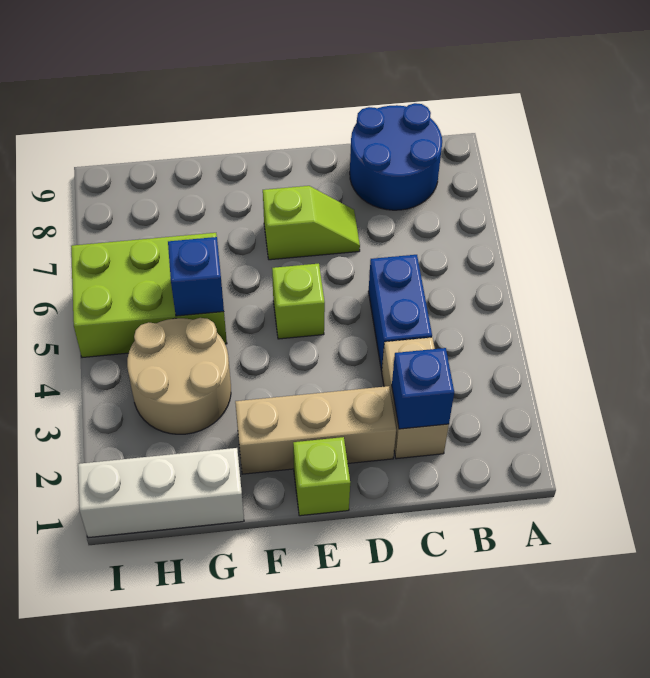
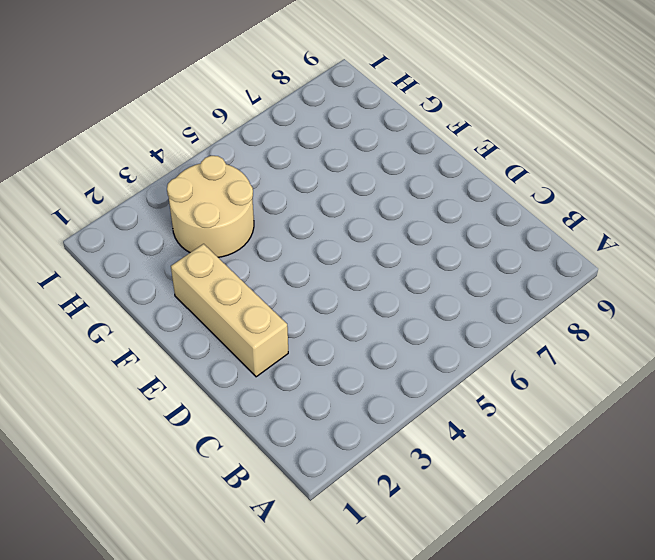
none -> blue round brick B8:C9 level 1
none -> tan brick C2:C3 level 1
none -> blue brick C4:C5 level 1

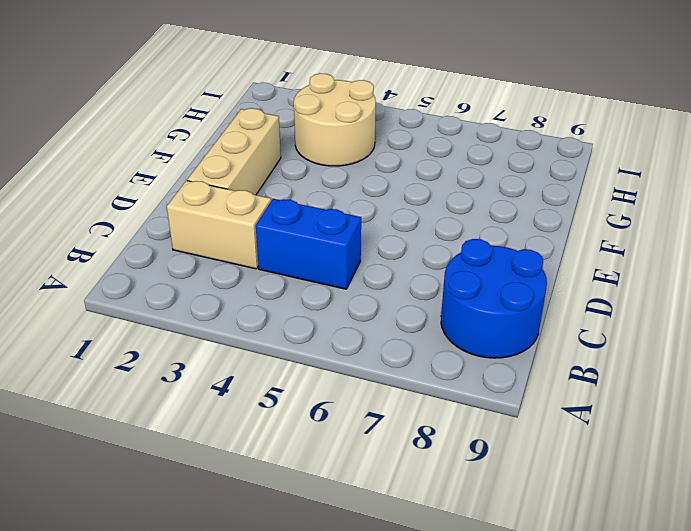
none -> lime slope D7:E7 level 1 top E
none -> lime brick E1 level 1
none -> lime brick E5 level 1

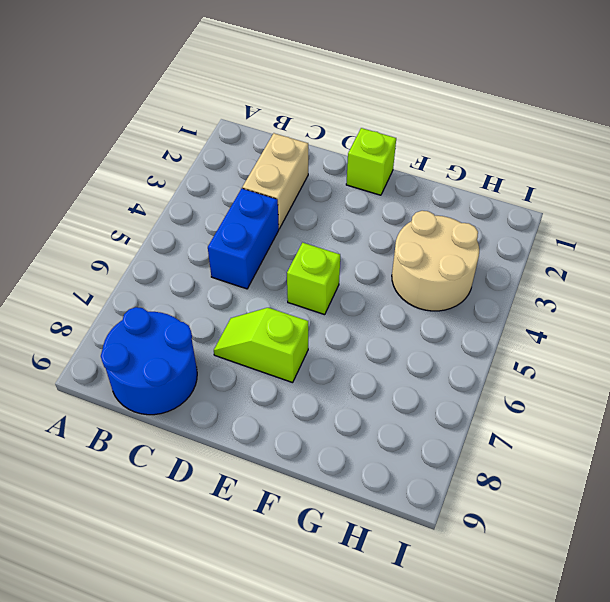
none -> tan brick D2:F2 level 1
none -> white brick G1:I1 level 1
none -> lime brick G5:I6 level 1

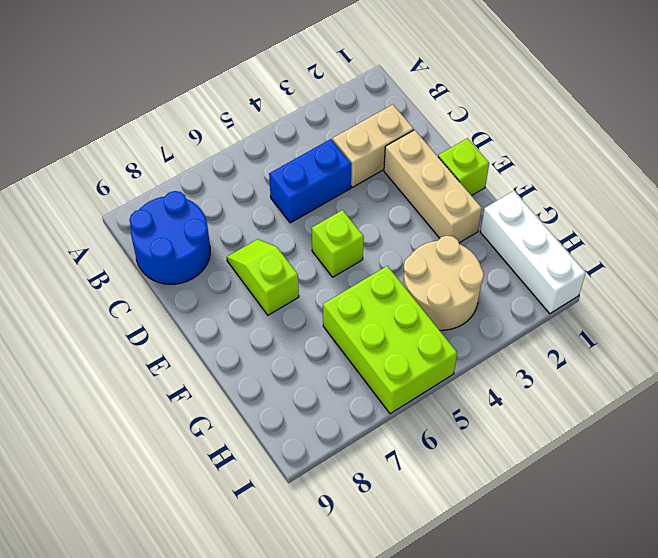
none -> blue brick C2 level 2
none -> blue brick G5 level 2

